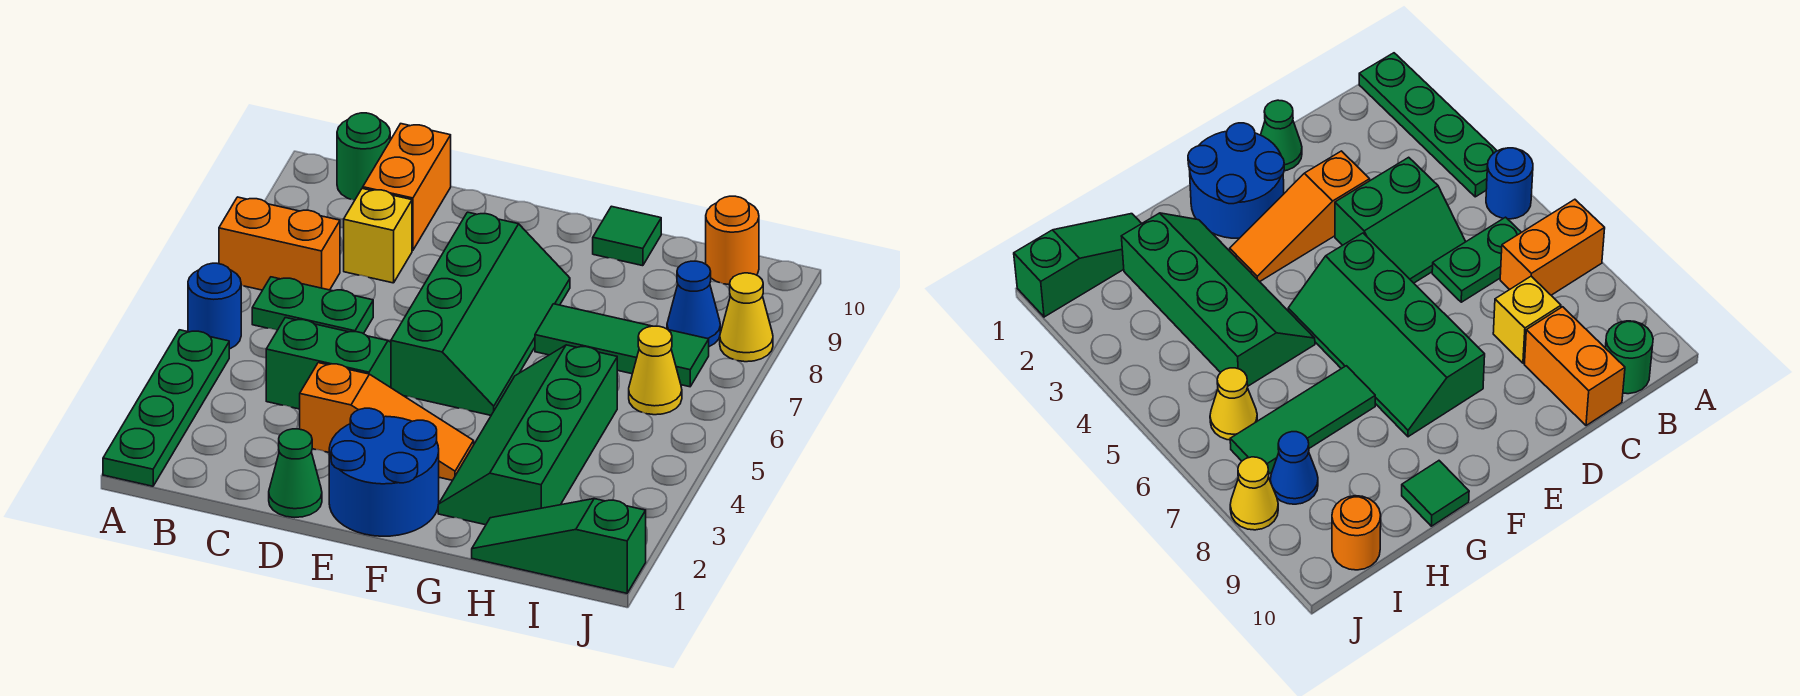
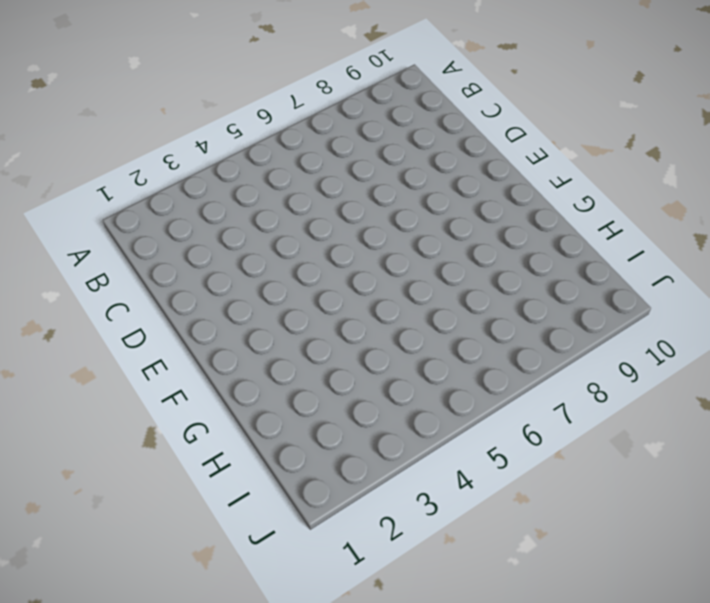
none -> green plate A1:A4 level 1
none -> blue round brick A5 level 1
none -> orange brick A7:B7 level 1

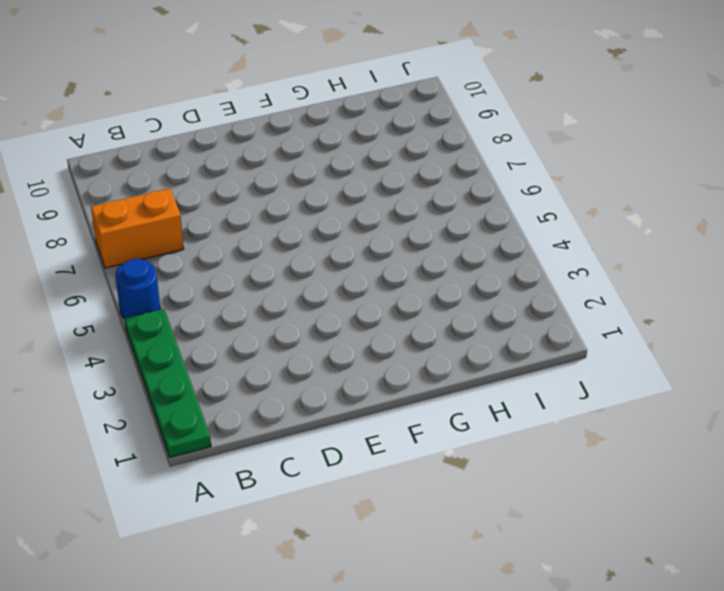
none -> green plate B6:C6 level 1
none -> green round brick B10 level 1
none -> green slope C4:D5 level 1 top 4

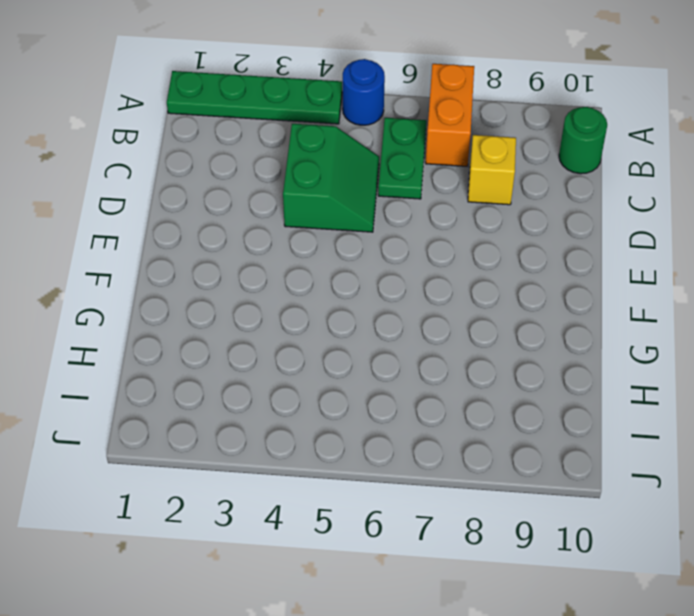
none -> orange brick C9:C10 level 1
none -> green cone D1 level 1
none -> orange slope D3:F3 level 1 top D

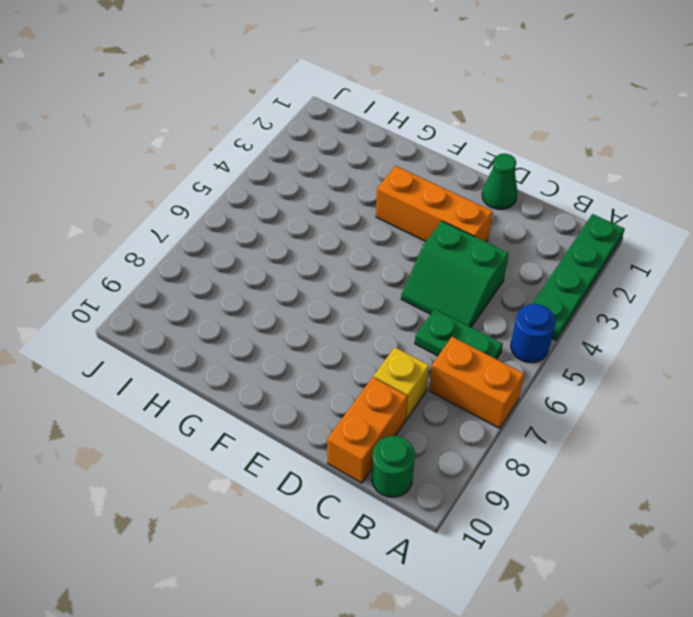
orange brick D3:F3 level 1 -> orange slope D3:F3 level 1 top D
none -> blue round brick E1:F2 level 1
none -> green slope E5:F8 level 1 top E
none -> green slope G2:H5 level 1 top H

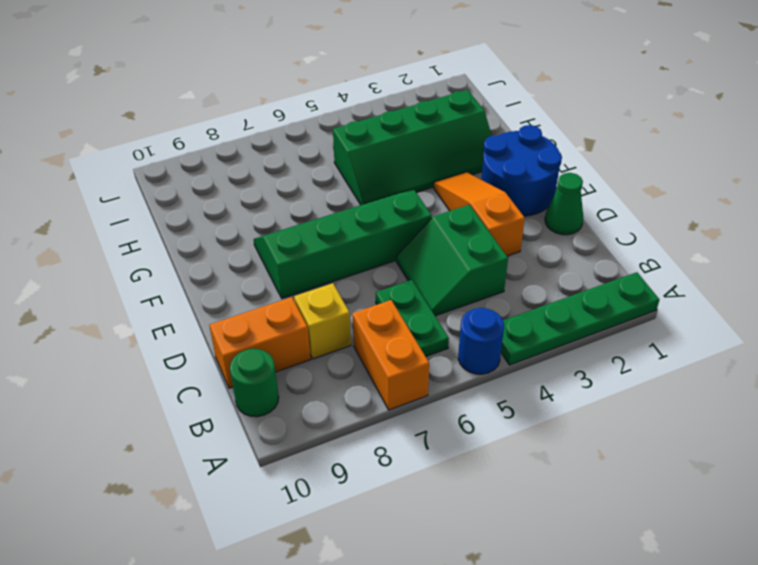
none -> green tile G7:I7 level 1
none -> green tile G10 level 1
none -> green slope H1:J1 level 1 top J

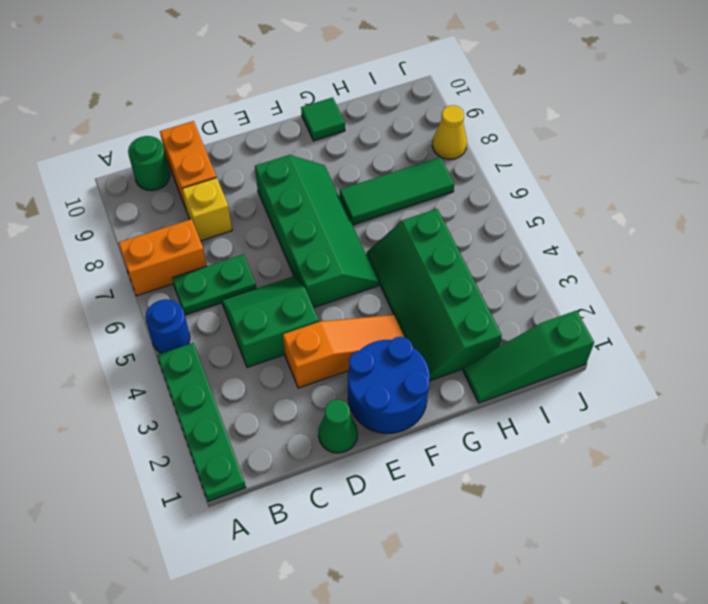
none -> yellow cone I6 level 1
none -> blue cone I8 level 1
none -> orange round brick I10 level 1

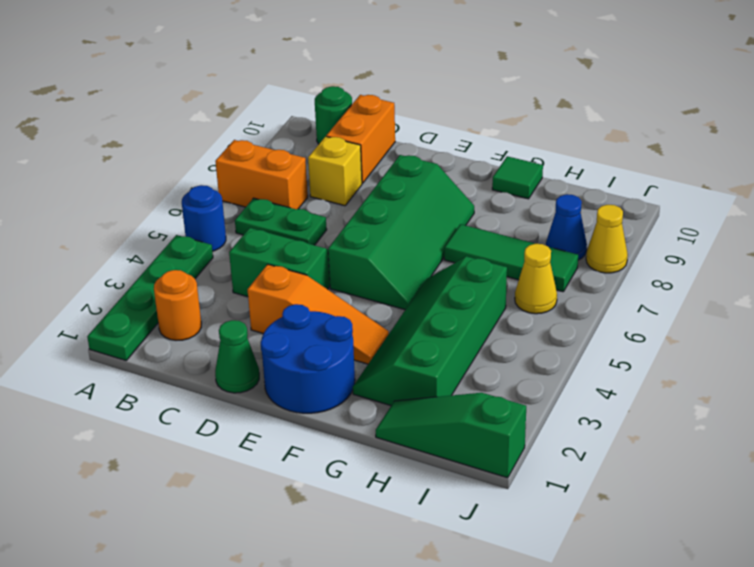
orange round brick B2 level 1 -> orange round brick I10 level 1

